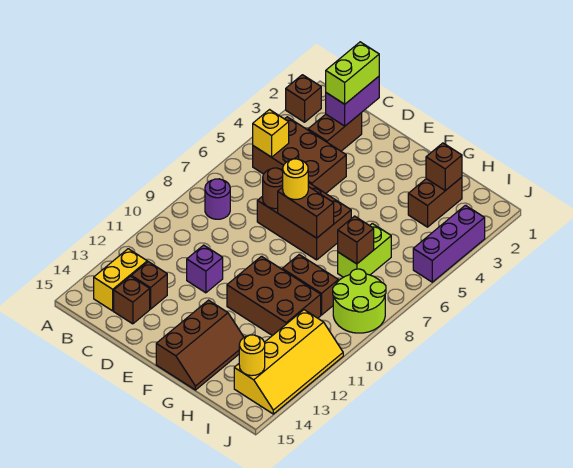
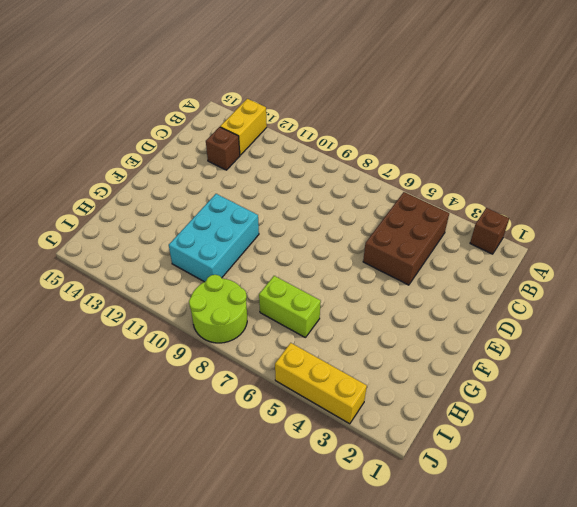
yellow brick A13:B13 level 1 -> yellow brick B13:B14 level 1
cyan brick F10:H11 level 1 -> brown brick F10:H11 level 1
yellow brick J3:J5 level 1 -> purple brick J3:J5 level 1
none -> purple round brick B8 level 1
none -> brown brick C2:C3 level 1
none -> brown brick C14 level 1

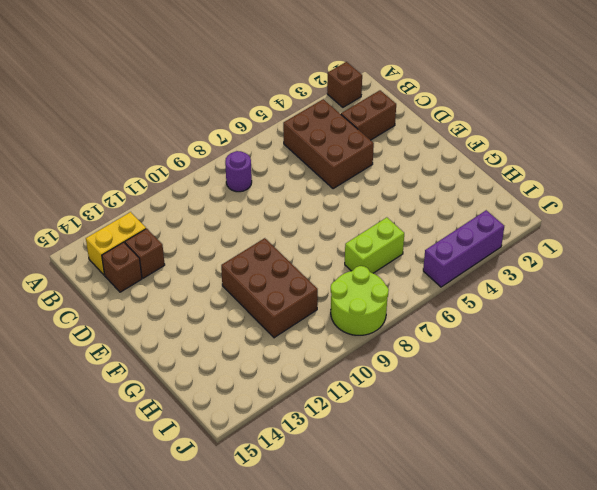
none -> brown brick D6:F7 level 1
none -> purple brick D11 level 1
none -> brown slope F13:G15 level 1 top F

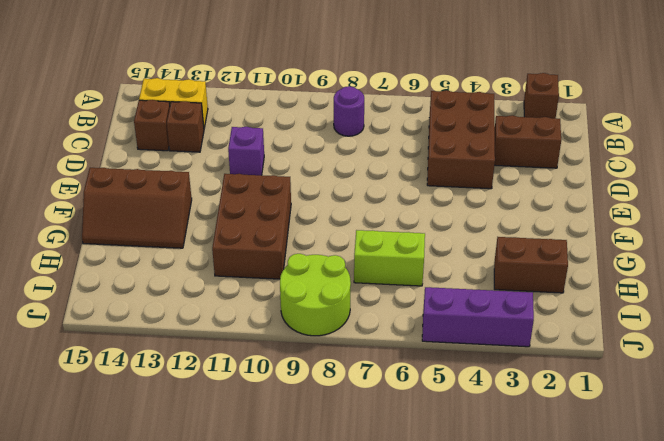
none -> brown brick D6:F7 level 1
none -> brown brick G9:H9 level 1
none -> yellow slope I11:J14 level 1 top I

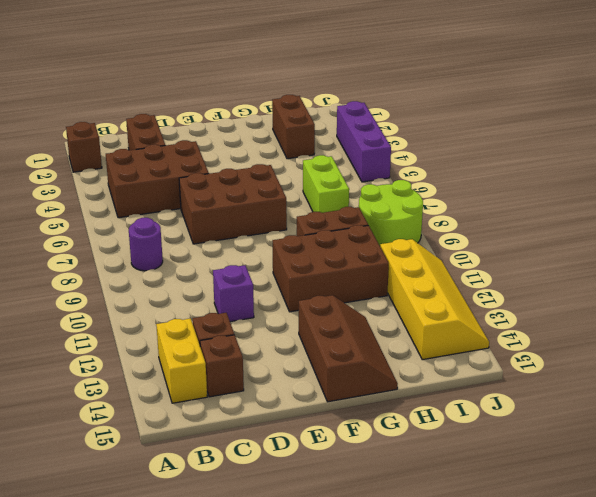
none -> yellow brick B5 level 2
none -> purple brick C1:C2 level 2
none -> brown round brick D7 level 2

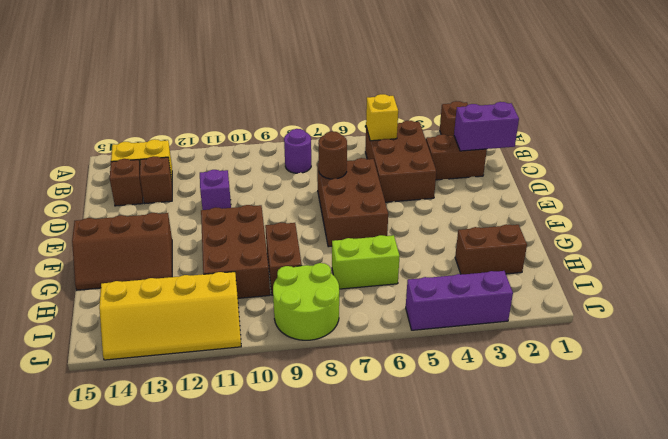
none -> brown brick E7:F7 level 2
none -> brown brick H2 level 2
none -> brown brick H7 level 2

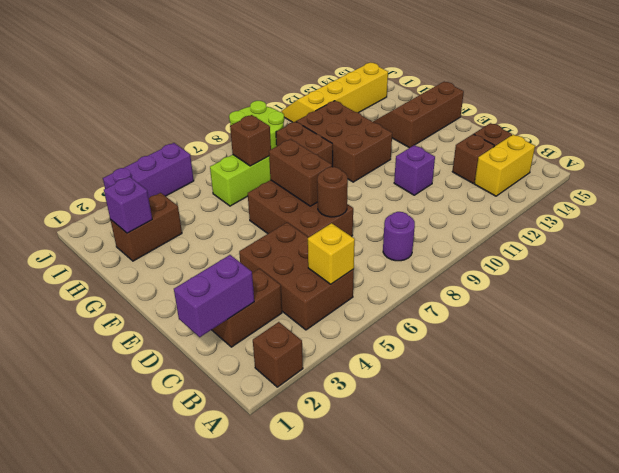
purple brick H2 level 2 -> brown brick H2 level 2
none -> yellow round brick I14 level 2
none -> lime brick C1:C2 level 3
none -> yellow round brick E7 level 3

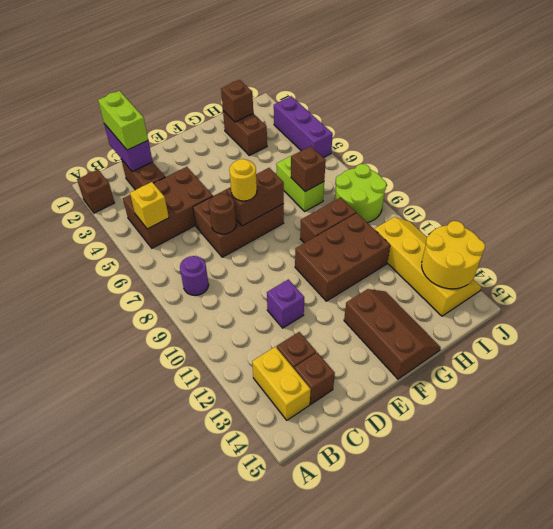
yellow round brick I13:J14 level 2 -> yellow round brick I14 level 2

